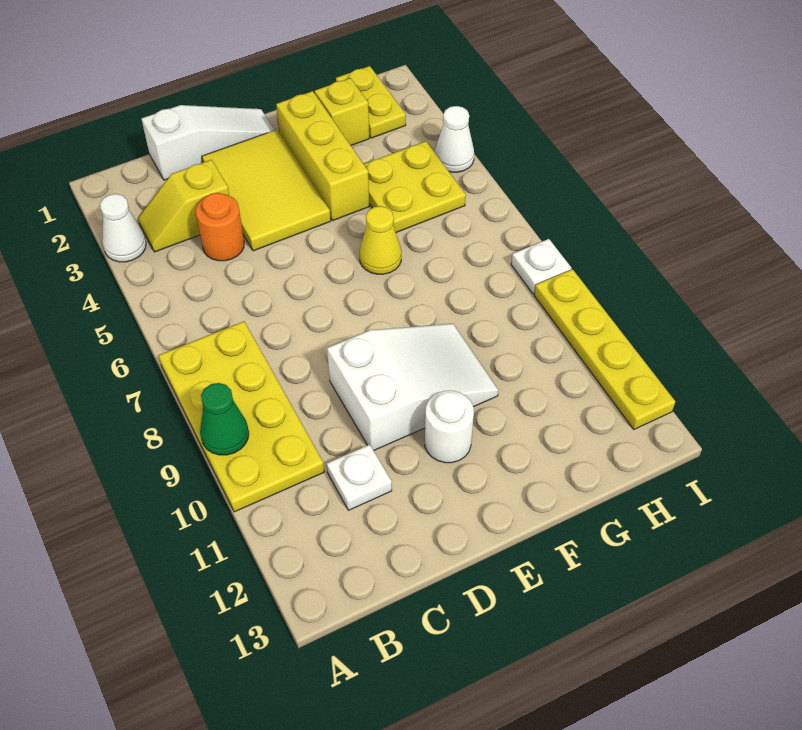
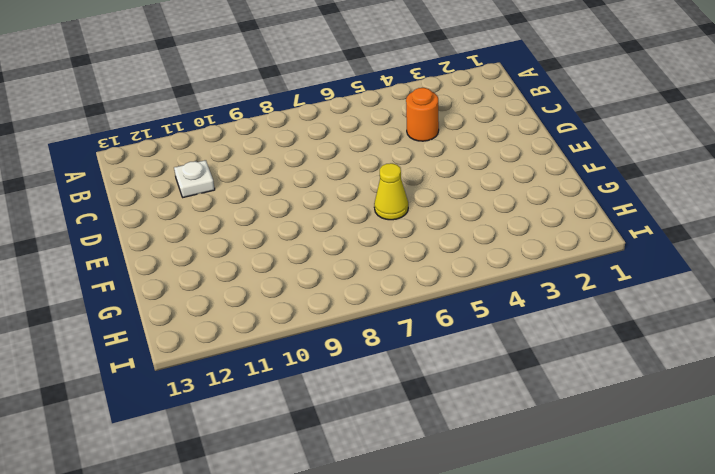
none -> white cone A3 level 1
none -> yellow plate A7:B10 level 1
none -> yellow slope B3:C3 level 1 top C

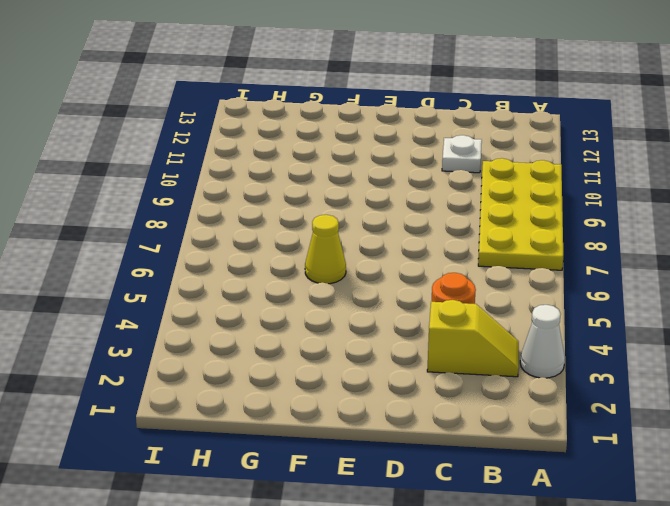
none -> white slope C1:E1 level 1 top C
none -> yellow tile D2:E4 level 1
none -> white slope D9:F10 level 1 top D

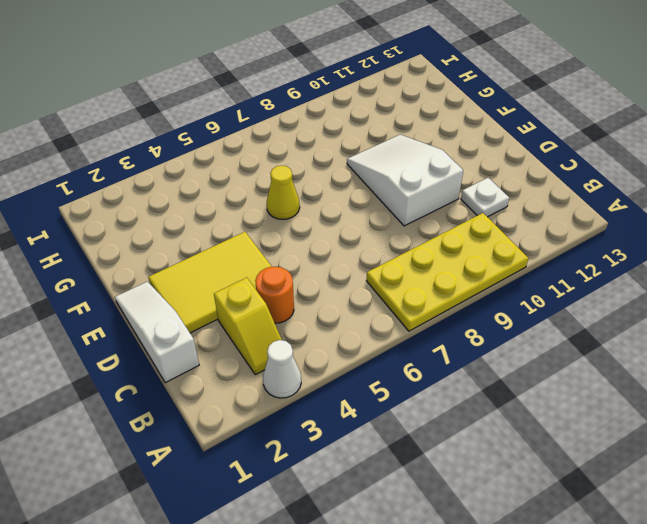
none -> white round brick E11 level 1
none -> yellow brick F2:F4 level 1
none -> yellow brick G2 level 1

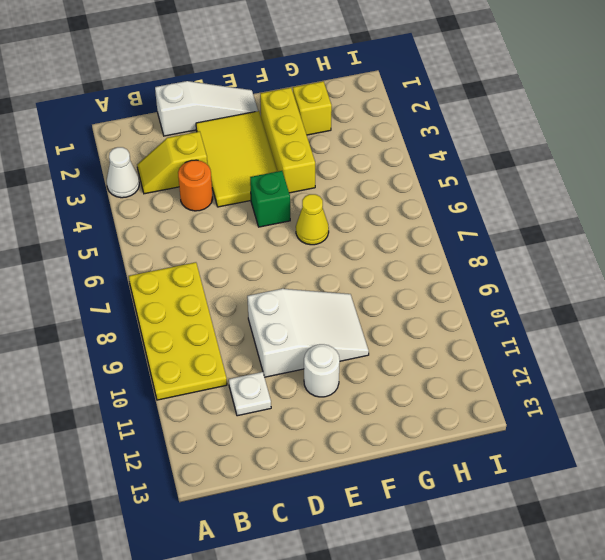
green brick E5 level 1 -> none
none -> yellow plate G4:H5 level 1
none -> yellow plate H1:H2 level 1
none -> white cone I4 level 1

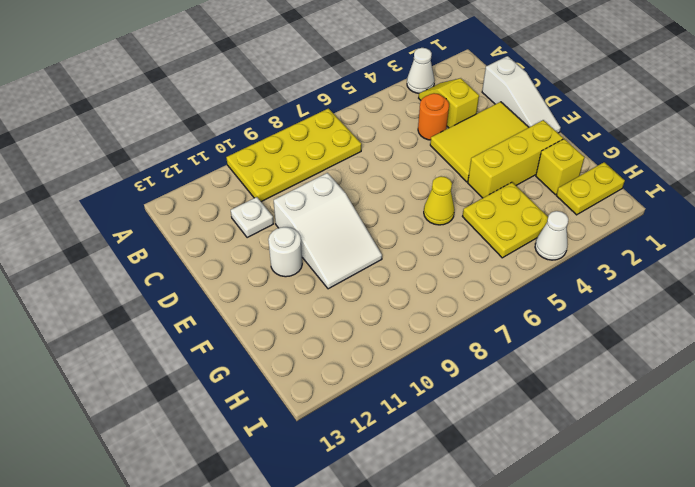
none -> white plate I8 level 1
none -> yellow plate I9:I12 level 1
none -> green cone A9 level 2

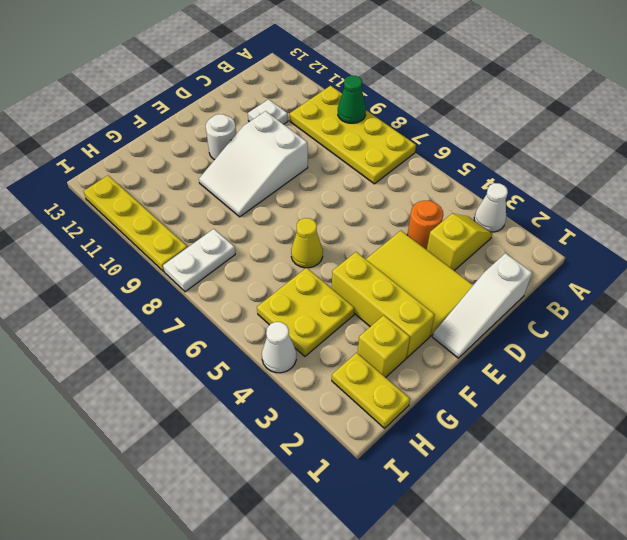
white plate H8:I8 level 1 -> white plate I8 level 1

